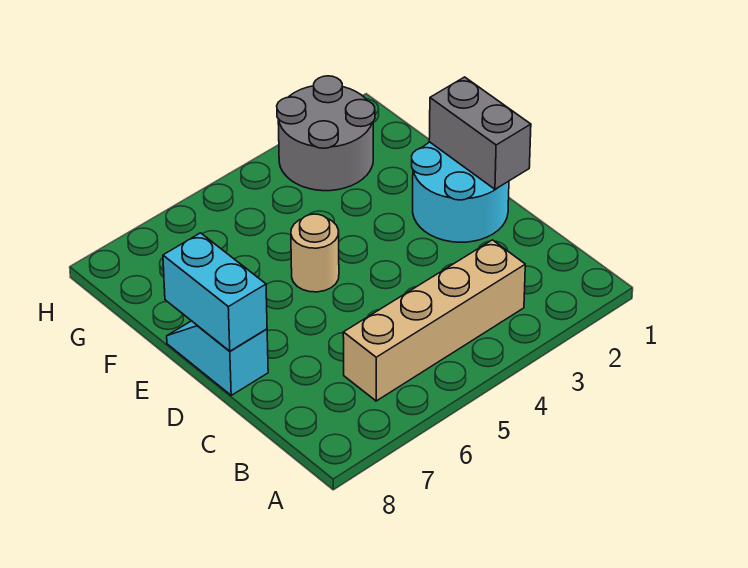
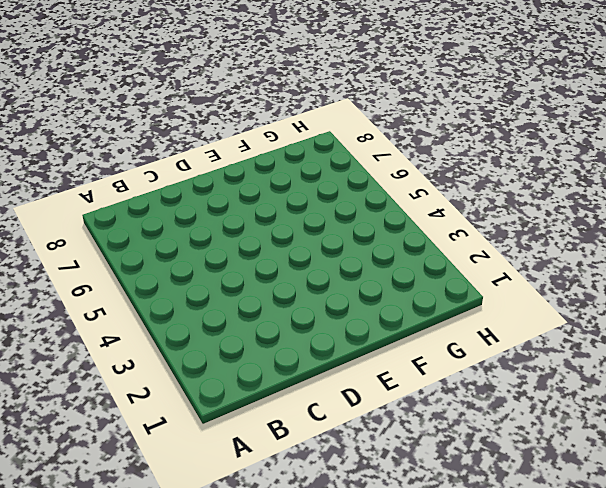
none -> tan brick B3:B6 level 1
none -> cyan round brick D1:E2 level 1

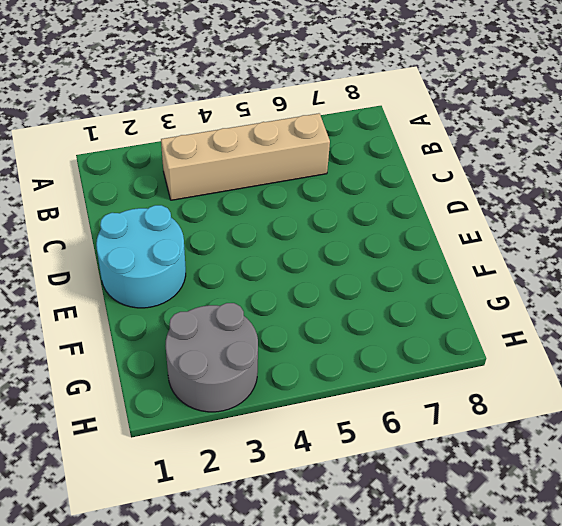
none -> cyan slope D8:E8 level 1 top D
none -> tan round brick E5 level 1

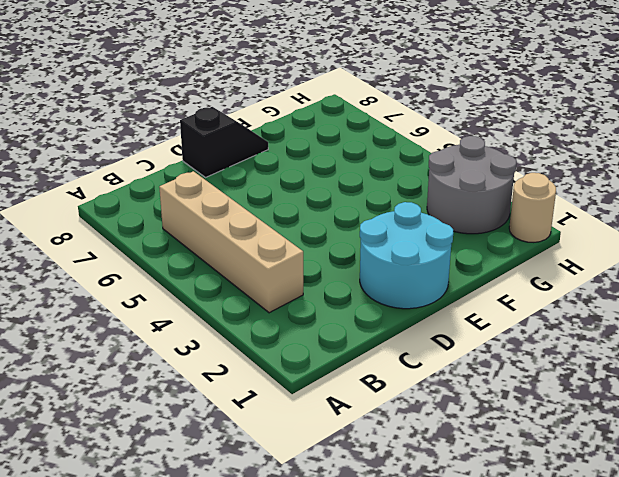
black slope D8:E8 level 1 top D -> cyan slope D8:E8 level 1 top D
tan round brick H1 level 1 -> tan round brick E5 level 1
none -> grey brick D1:E1 level 2
none -> cyan brick D8:E8 level 2

